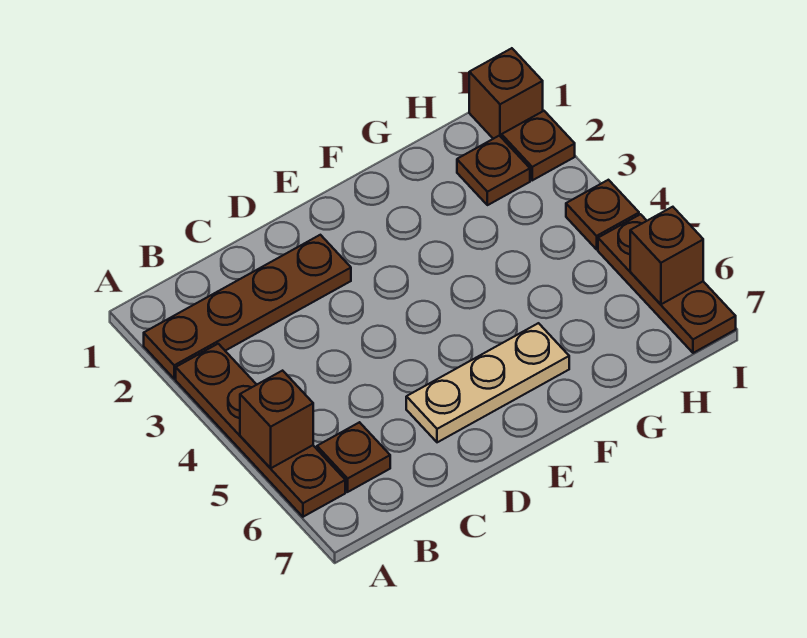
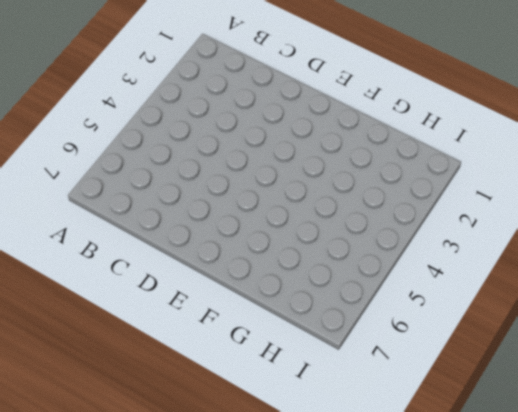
none -> brown plate A2:D2 level 1
none -> brown plate A3:A6 level 1

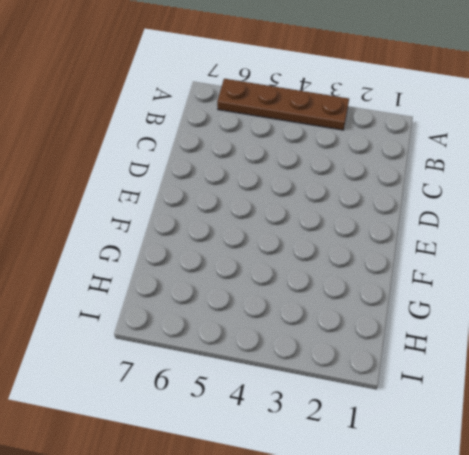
none -> brown plate A2:D2 level 1
none -> brown plate B6 level 1

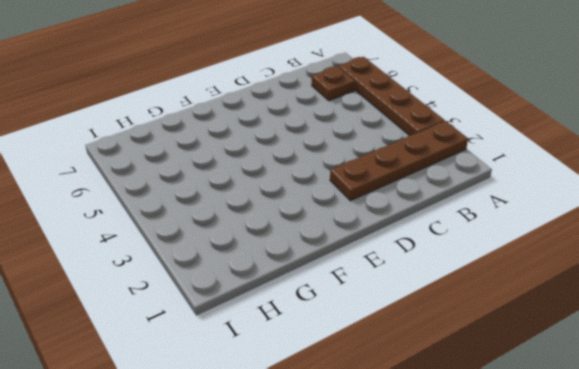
none -> tan plate D6:F6 level 1
none -> brown plate H2 level 1

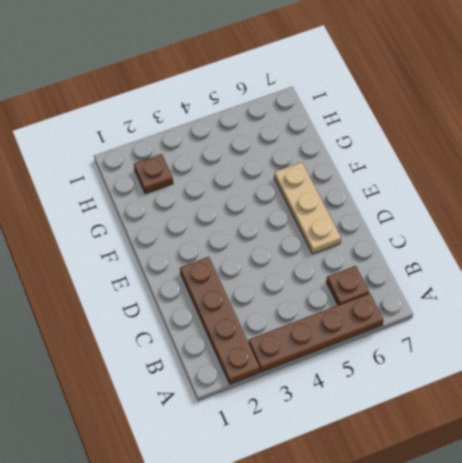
none -> brown brick I1 level 1
none -> brown plate I2 level 1

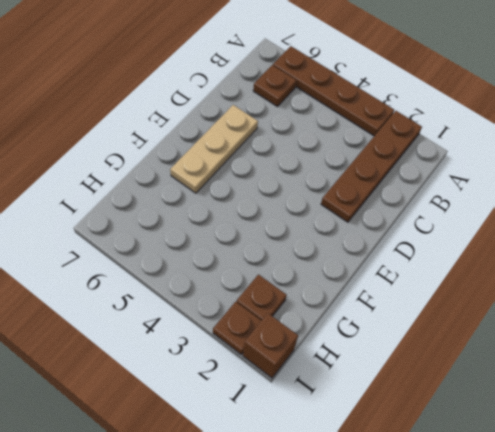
none -> brown plate I4 level 1
none -> brown plate I5:I7 level 1

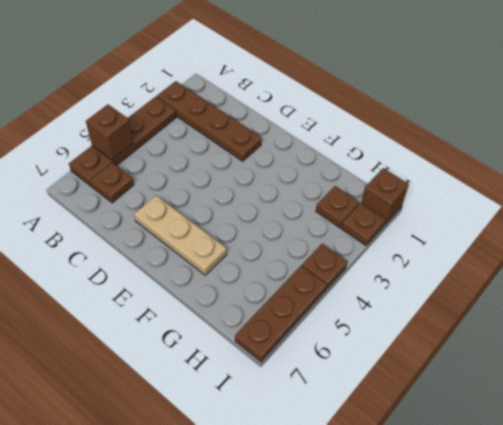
none -> brown brick I6 level 2

